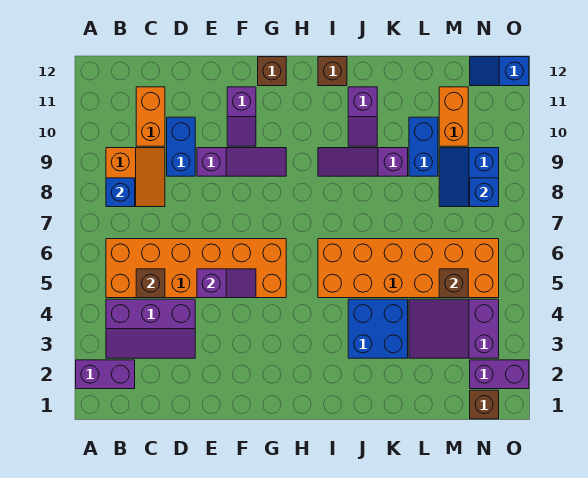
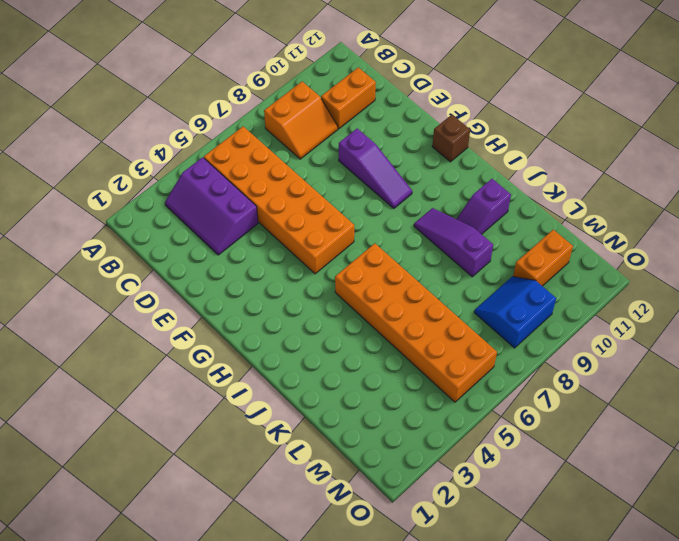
none -> purple brick A2:B2 level 1
none -> blue brick D9:D10 level 1
none -> purple slope F10:F11 level 1 top 11

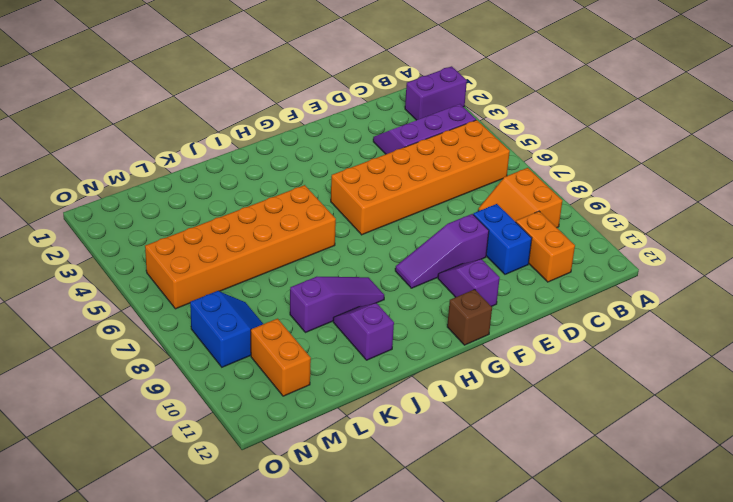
none -> brown brick I12 level 1
none -> blue brick J3:K4 level 1
none -> purple slope L3:N4 level 1 top N

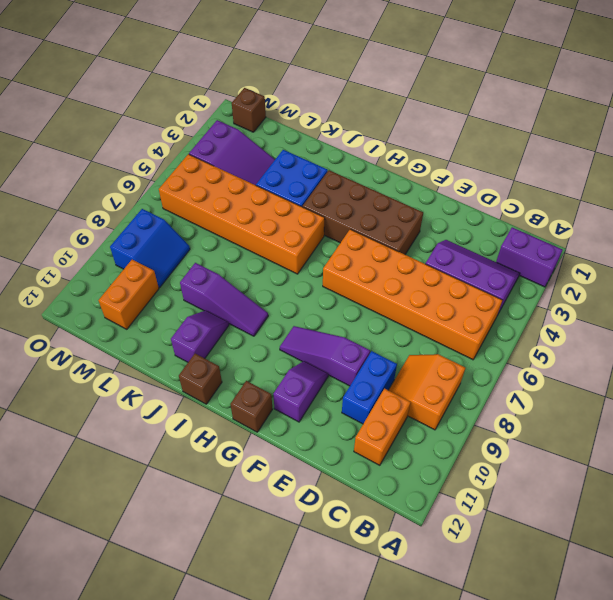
brown brick F3:I4 level 1 -> none
none -> blue brick L9:L10 level 1
none -> purple brick N2:O2 level 1
none -> blue slope N12:O12 level 1 top O

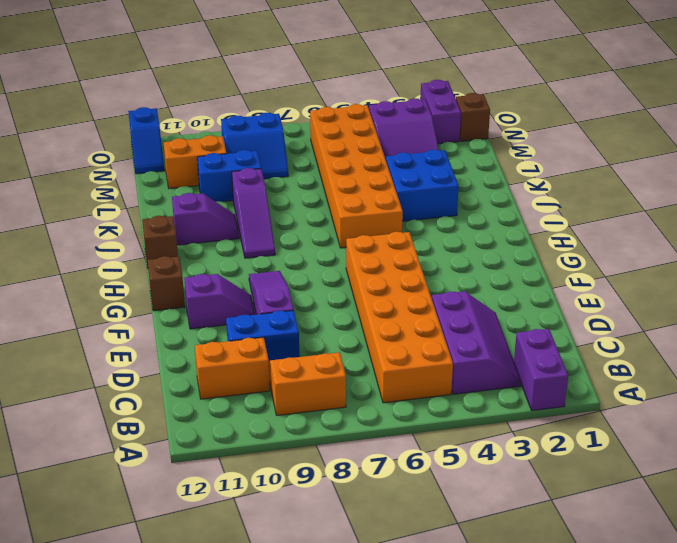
none -> blue brick B8 level 2
none -> brown brick C5 level 2
none -> purple slope E5:F5 level 2 top E

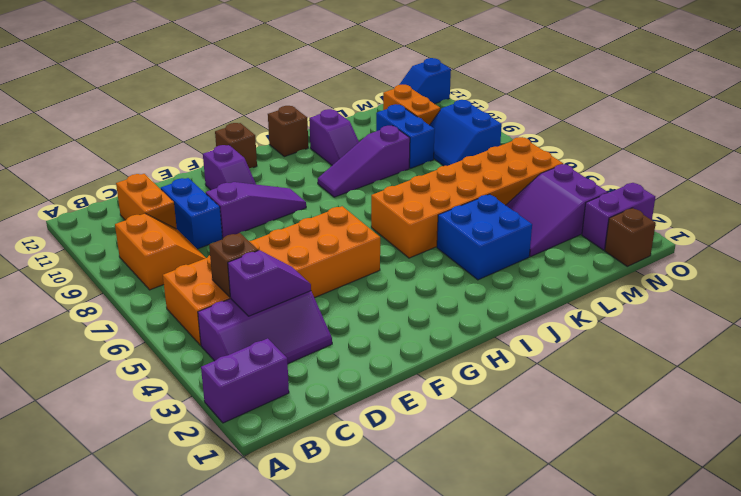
purple slope C4:D4 level 2 top C -> purple slope E5:F5 level 2 top E
none -> blue brick B8 level 2
none -> brown brick M5 level 2
none -> blue brick N8 level 2

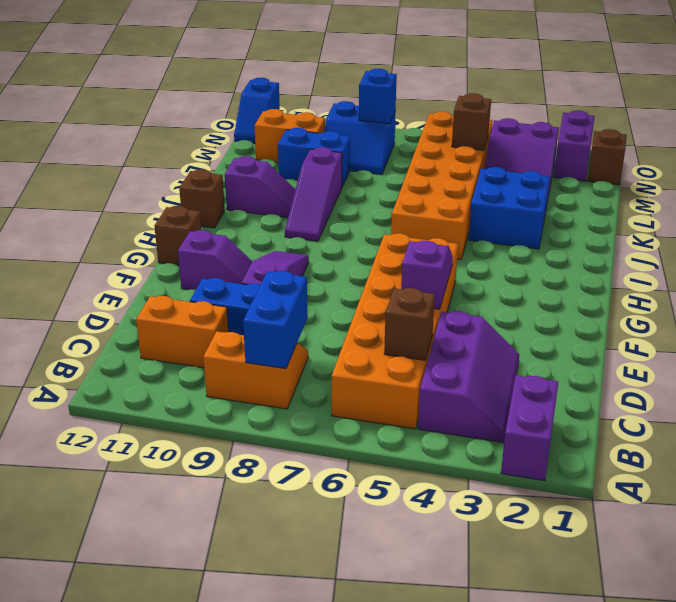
blue brick B8:C8 level 2 -> blue brick B8 level 2

